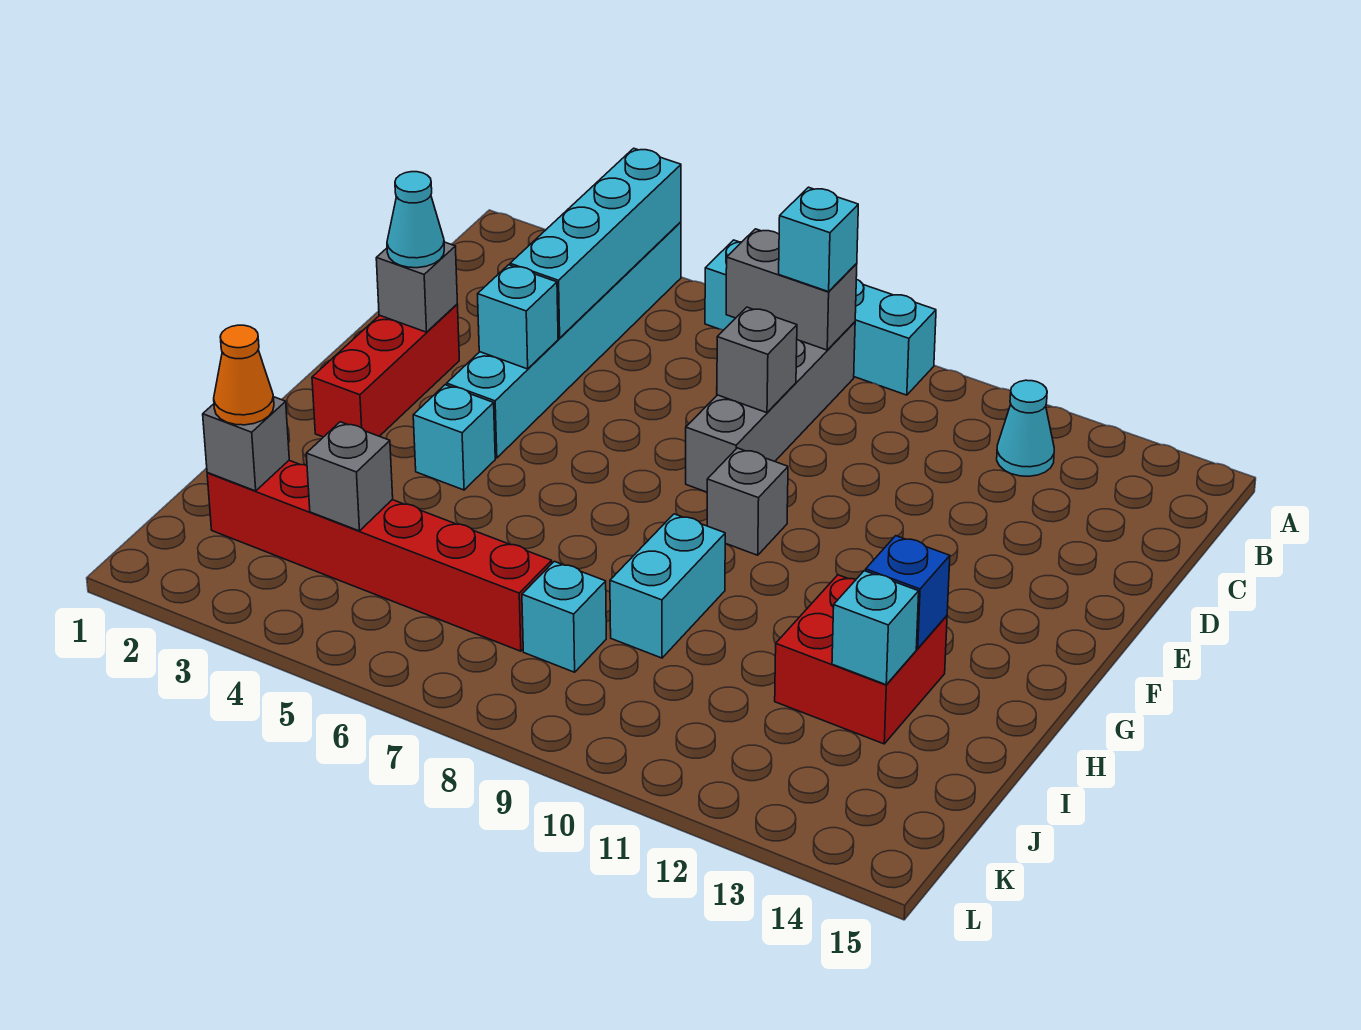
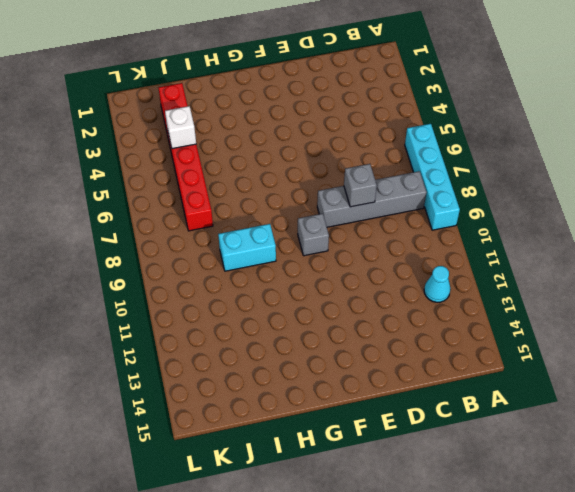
white brick J4 level 2 -> grey brick J4 level 2
none -> cyan brick A4:F4 level 1
none -> red brick E2:G2 level 1
none -> cyan brick G4 level 1

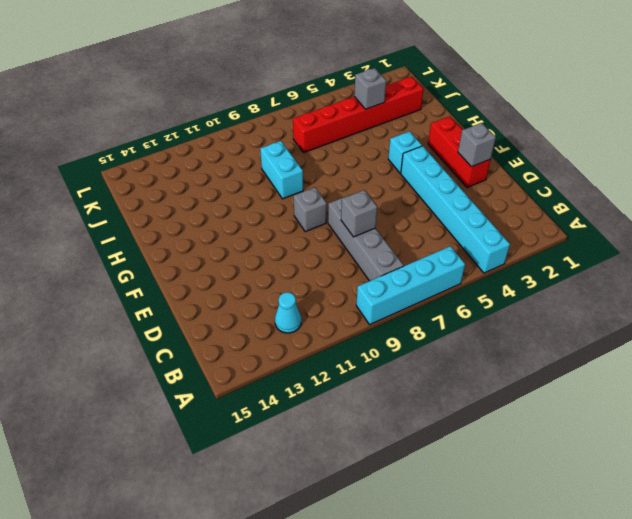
none -> red brick H12:I13 level 1
none -> cyan brick J8 level 1
none -> cyan brick A4:D4 level 2

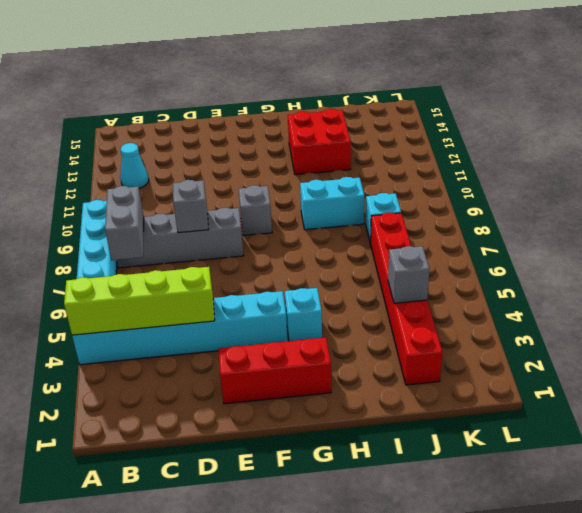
lime brick A4:D4 level 2 -> cyan brick A4:D4 level 2
none -> grey brick E2 level 2
none -> cyan brick E4 level 2
none -> blue brick H13 level 2

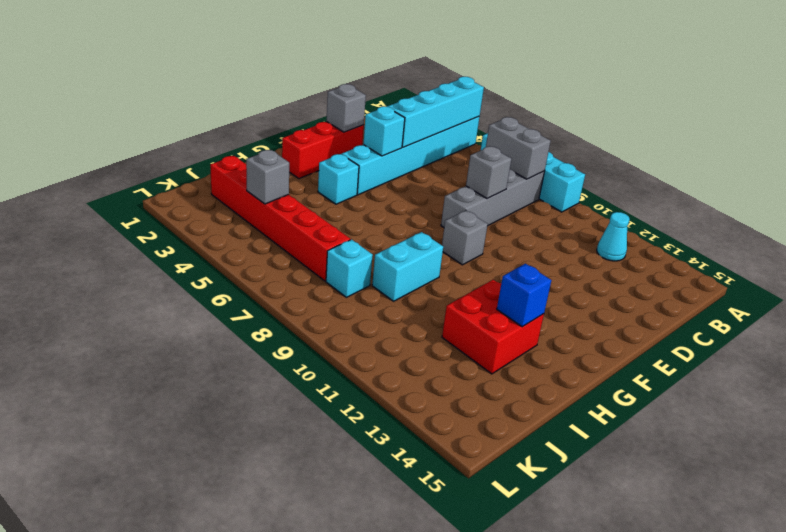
none -> cyan brick I13 level 2
none -> grey brick J2 level 2
none -> cyan brick B8 level 3

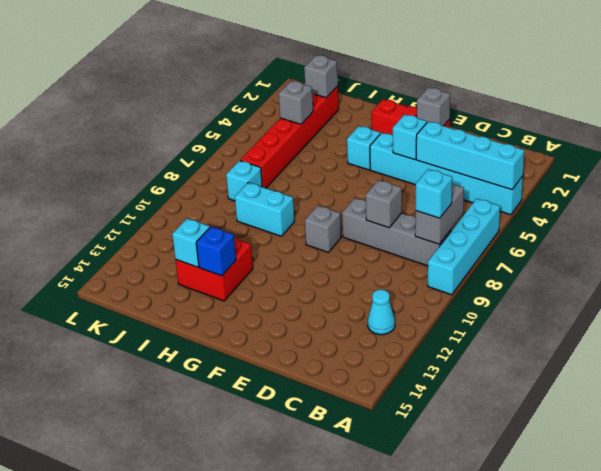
none -> cyan cone E2 level 3
none -> orange cone J2 level 3

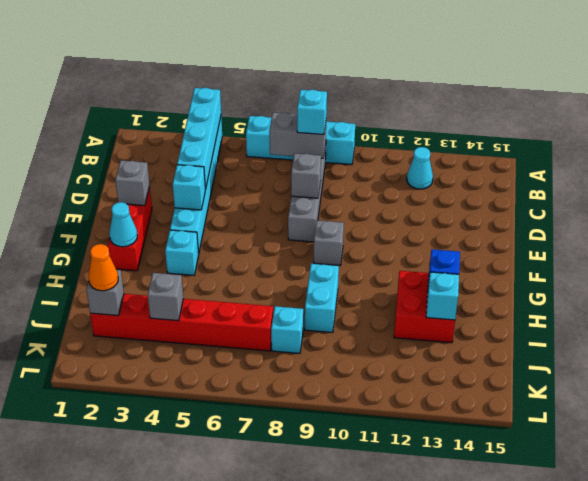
cyan cone G2 level 2 -> cyan cone E2 level 3

